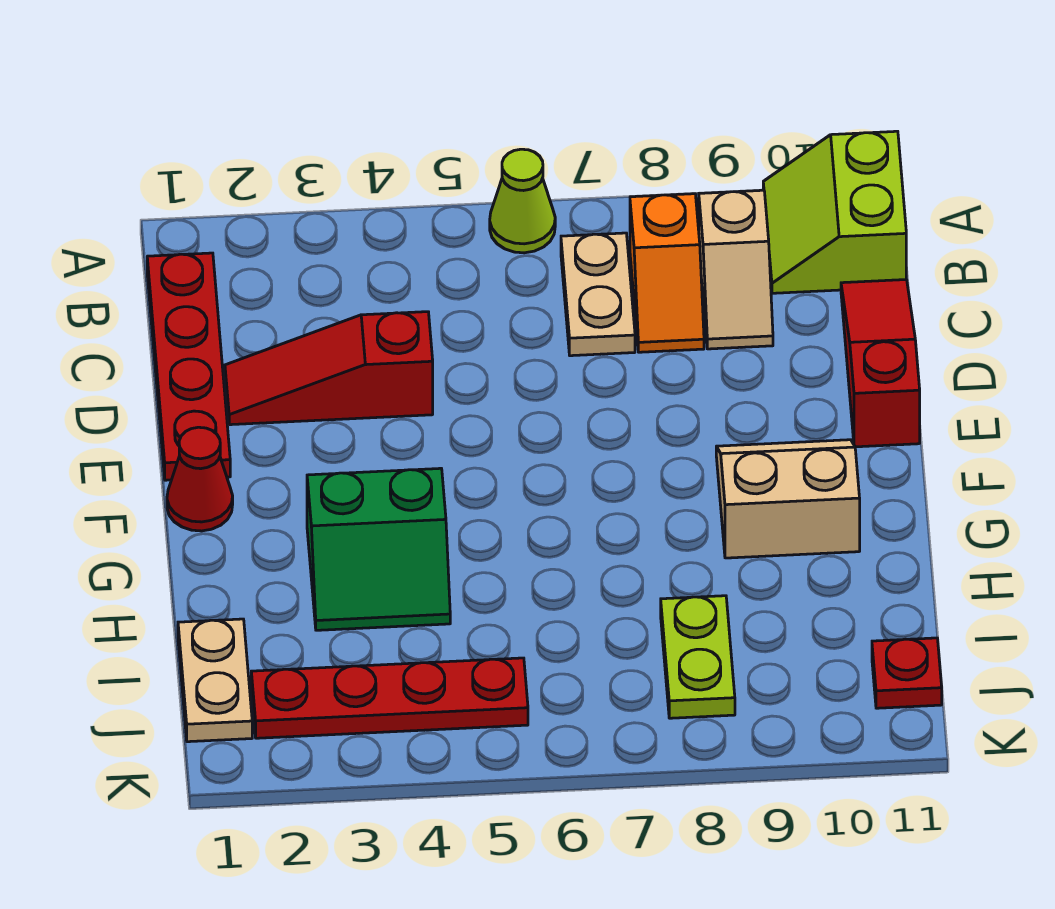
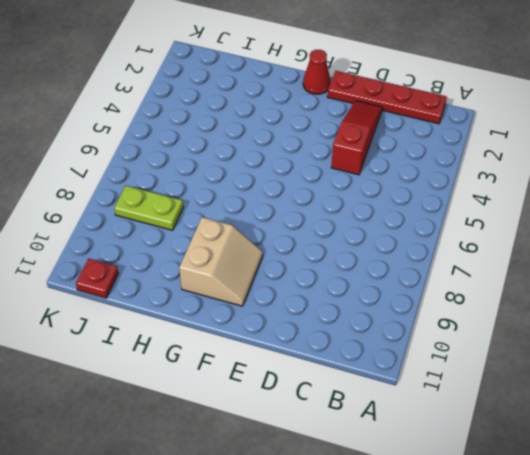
none -> lime cone A6 level 1
none -> lime slope A10:B11 level 1 top 11
none -> tan plate B7:C7 level 1

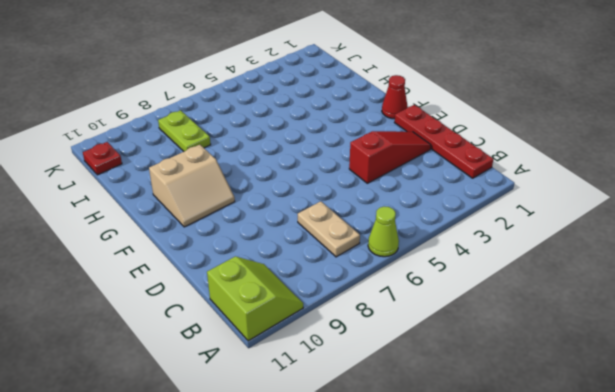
none -> orange slope B8:C8 level 1 top B
none -> tan slope B9:C9 level 1 top B
none -> red slope C11:E11 level 1 top E

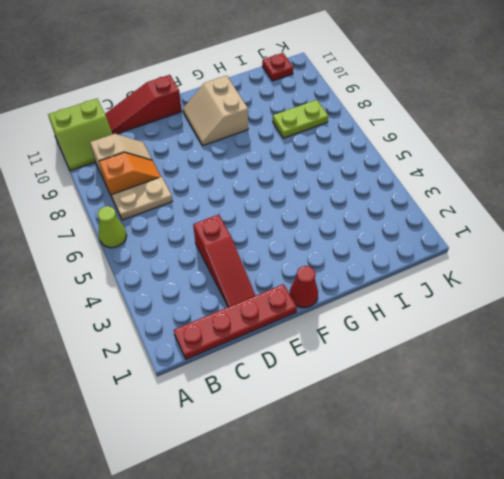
none -> green slope G3:H4 level 1 top G
none -> tan plate I1:J1 level 1
none -> red plate J2:J5 level 1

